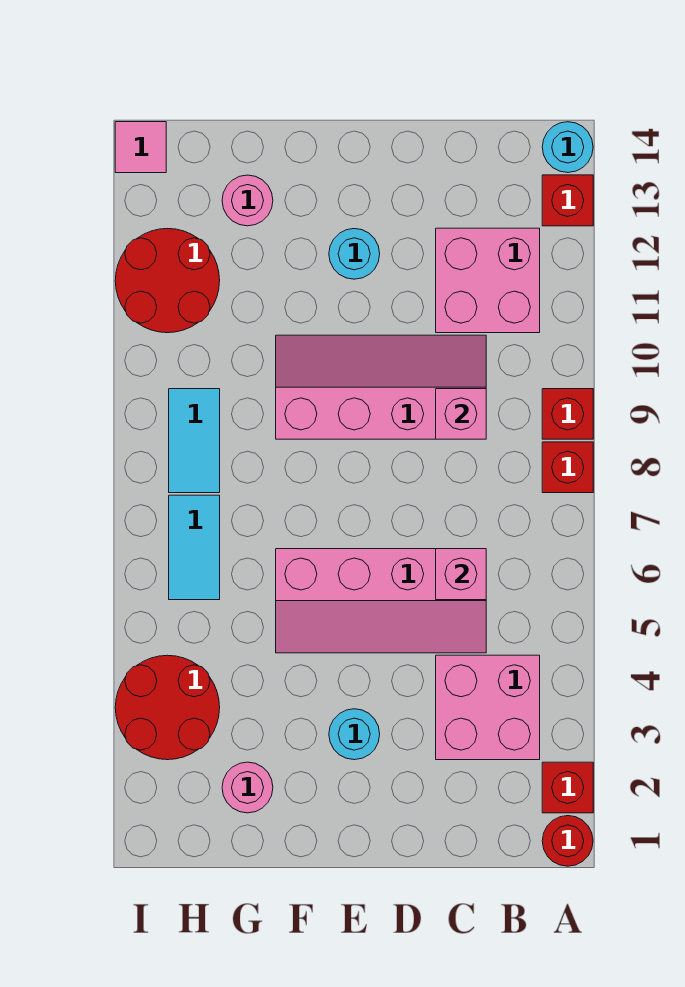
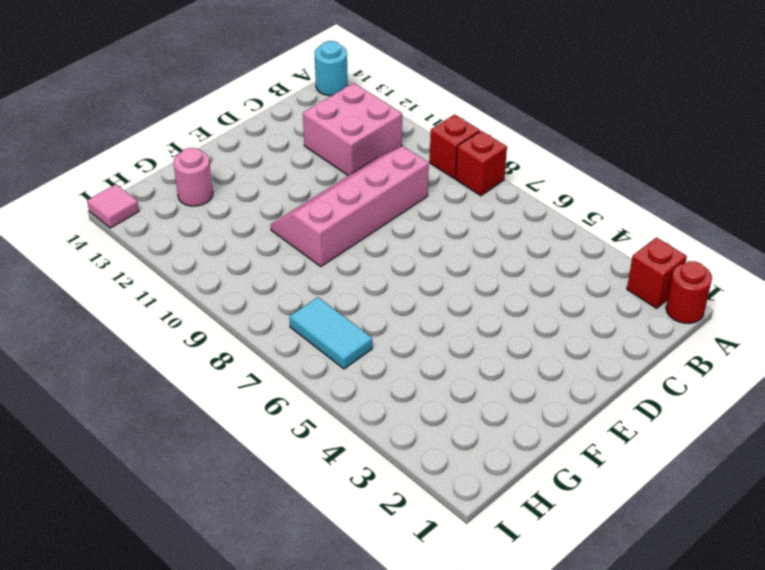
none -> red brick A13 level 1
none -> pink brick B3:C4 level 1
none -> pink slope C5:F6 level 1 top 6

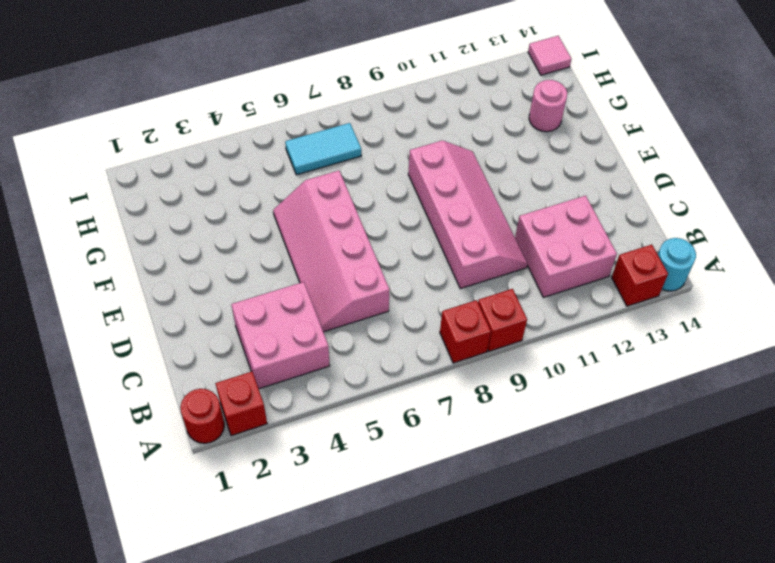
none -> cyan round brick E3 level 1
none -> cyan round brick E12 level 1
none -> pink round brick G2 level 1

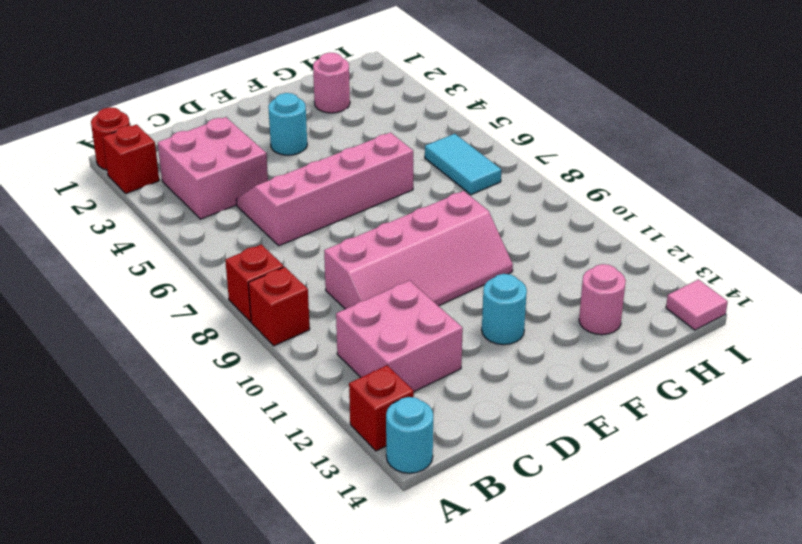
none -> red round brick H3:I4 level 1
none -> cyan tile H8:H9 level 1
none -> red round brick H11:I12 level 1

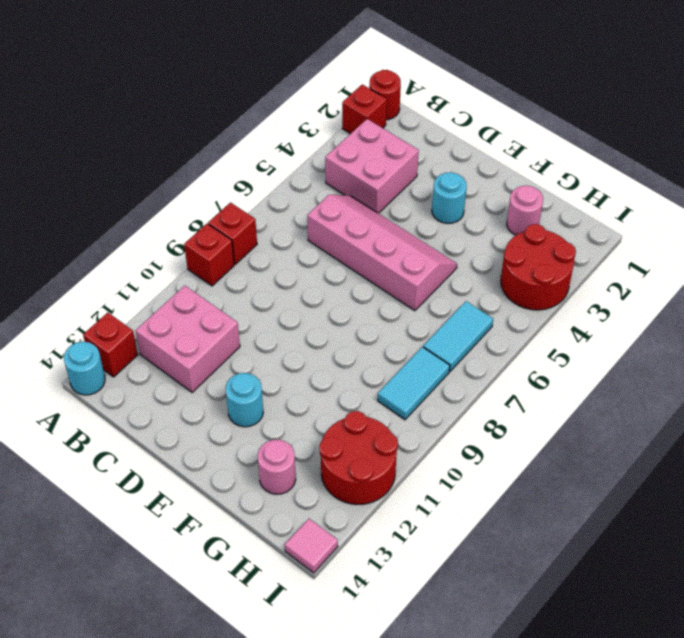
none -> pink slope C9:F10 level 1 top 9
none -> pink brick C6 level 2
none -> pink brick C9 level 2

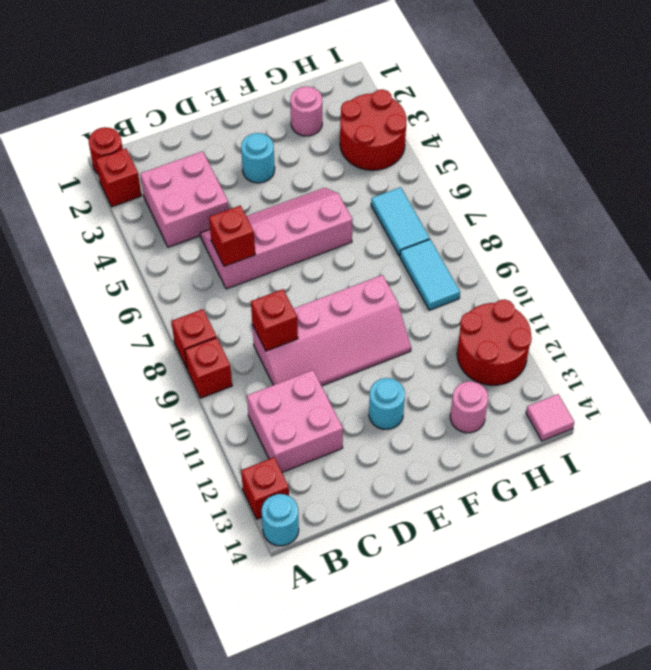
red brick C6 level 2 -> pink brick C6 level 2
red brick C9 level 2 -> pink brick C9 level 2

